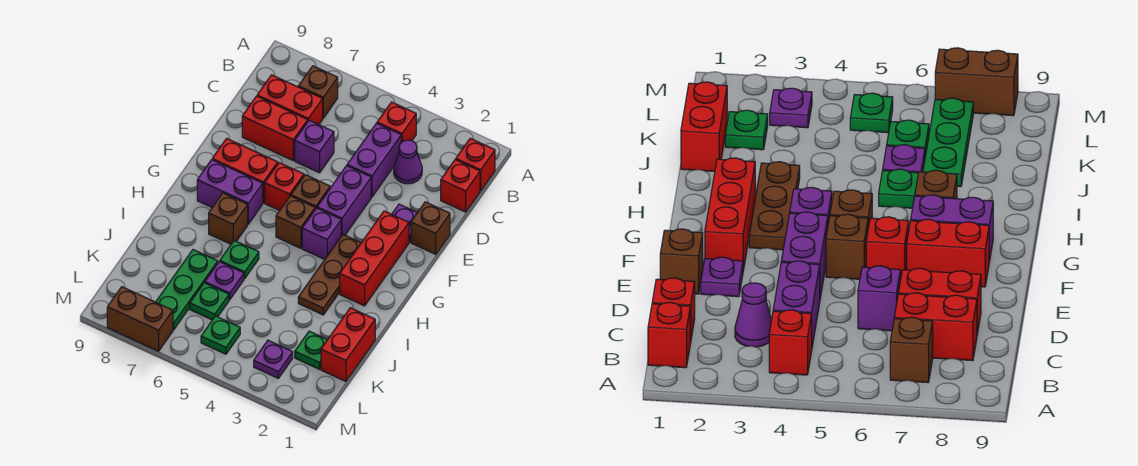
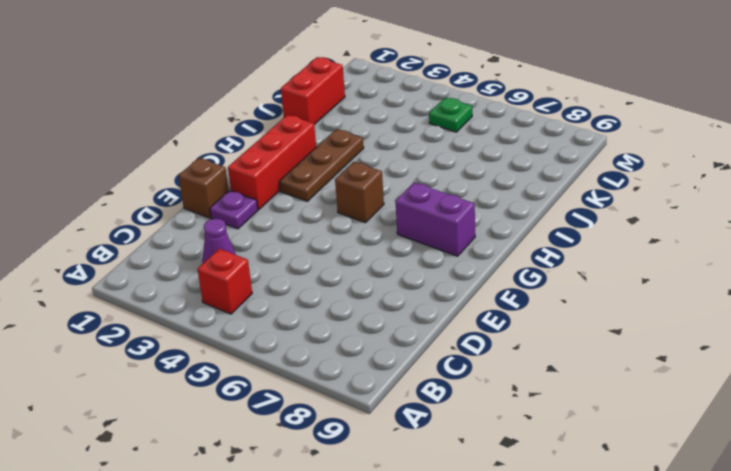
none -> red brick B1 level 1
none -> brown brick B7 level 1
none -> red brick C1 level 1
none -> purple brick C4:D4 level 1

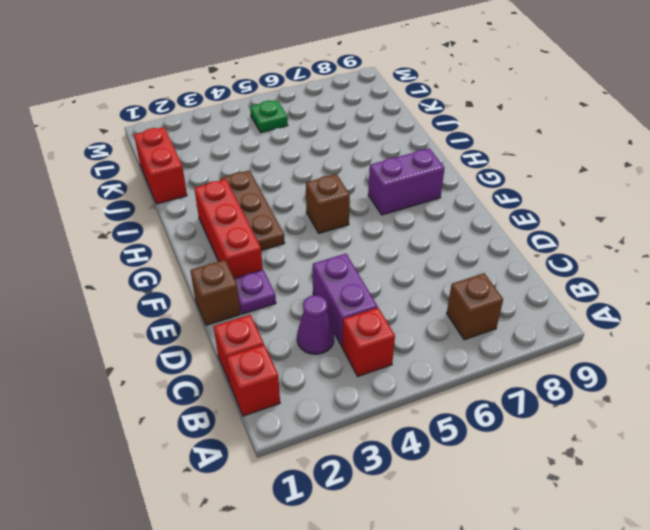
none -> red brick C7:C8 level 1
none -> purple brick D6 level 1
none -> red brick D7:D8 level 1
none -> purple brick E4:F4 level 1

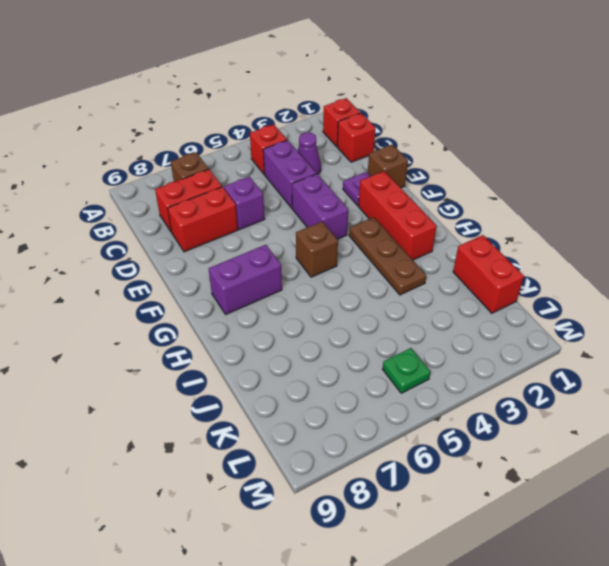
none -> brown brick F5 level 1
none -> red brick F6 level 1
none -> red brick F7:F8 level 1
none -> purple brick G4 level 1

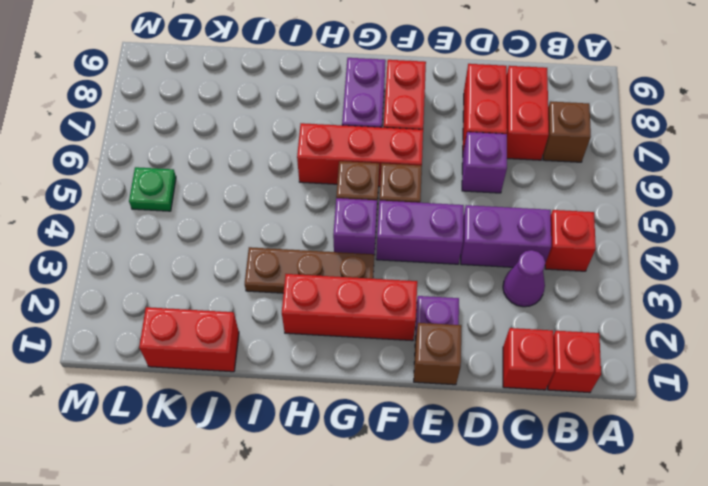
red brick F6:H6 level 1 -> red brick F6 level 1
none -> brown brick H7 level 1
none -> green plate I6 level 1
none -> purple plate J6 level 1
none -> green plate J7:L7 level 1

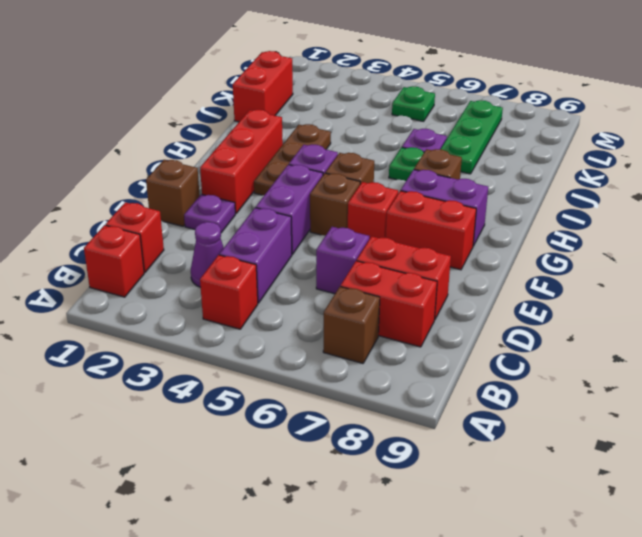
none -> green plate K2 level 1
none -> green plate K6 level 1
none -> purple plate L3 level 1
none -> brown brick M7:M8 level 1

